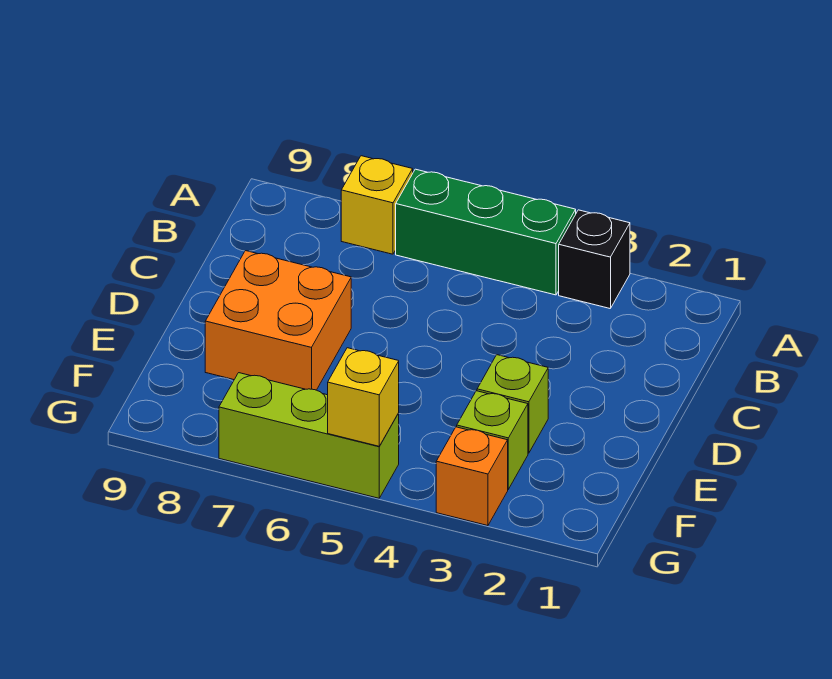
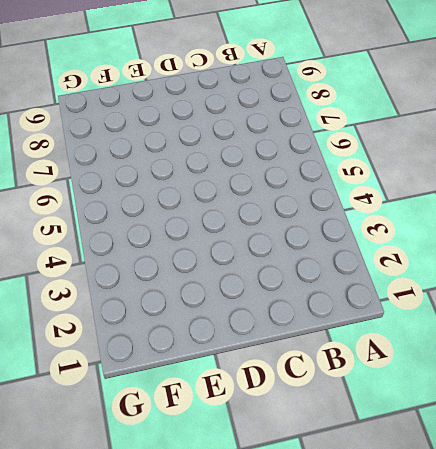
none -> black brick A3 level 1
none -> green brick A4:A6 level 1

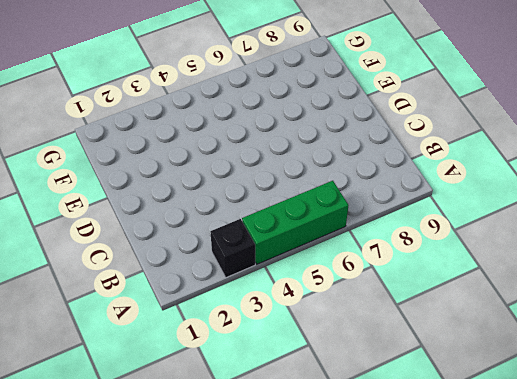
none -> yellow brick A7 level 1
none -> orange brick D7:E8 level 1

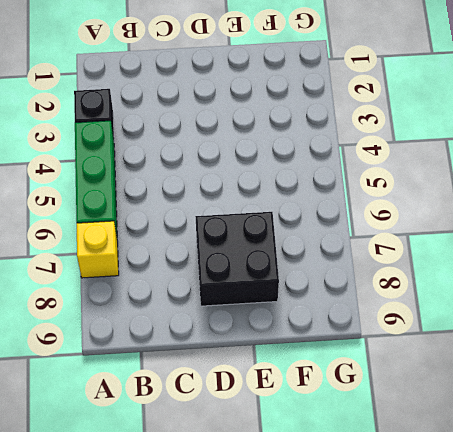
black brick D7:E8 level 1 -> orange brick D7:E8 level 1
none -> lime brick E3 level 1
none -> lime brick F3 level 1

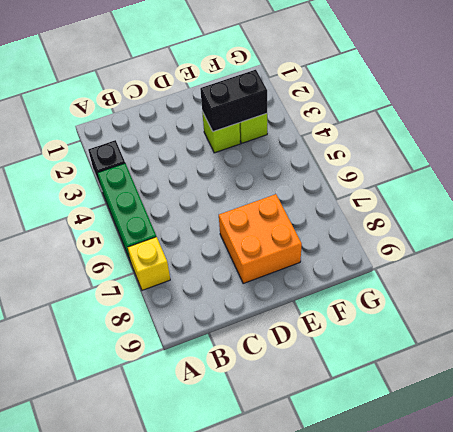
black brick E3:F3 level 2 -> none
none -> orange brick G3 level 1
none -> lime brick G5:G7 level 1

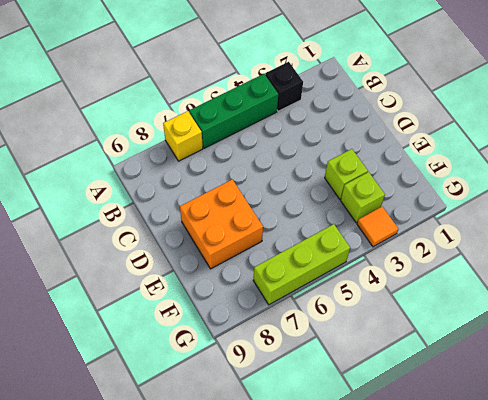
orange tile G3 level 1 -> orange brick G3 level 1
none -> yellow brick G5 level 2

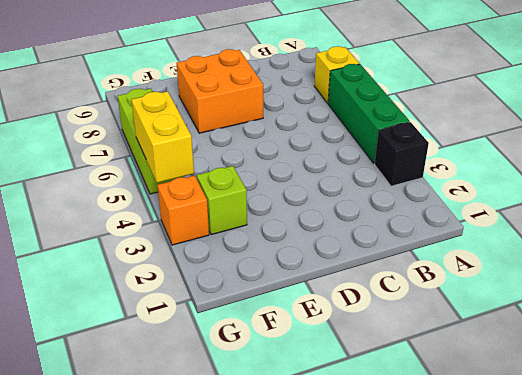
yellow brick G4:G5 level 2 -> yellow brick G5 level 2
none -> lime brick E3 level 1

